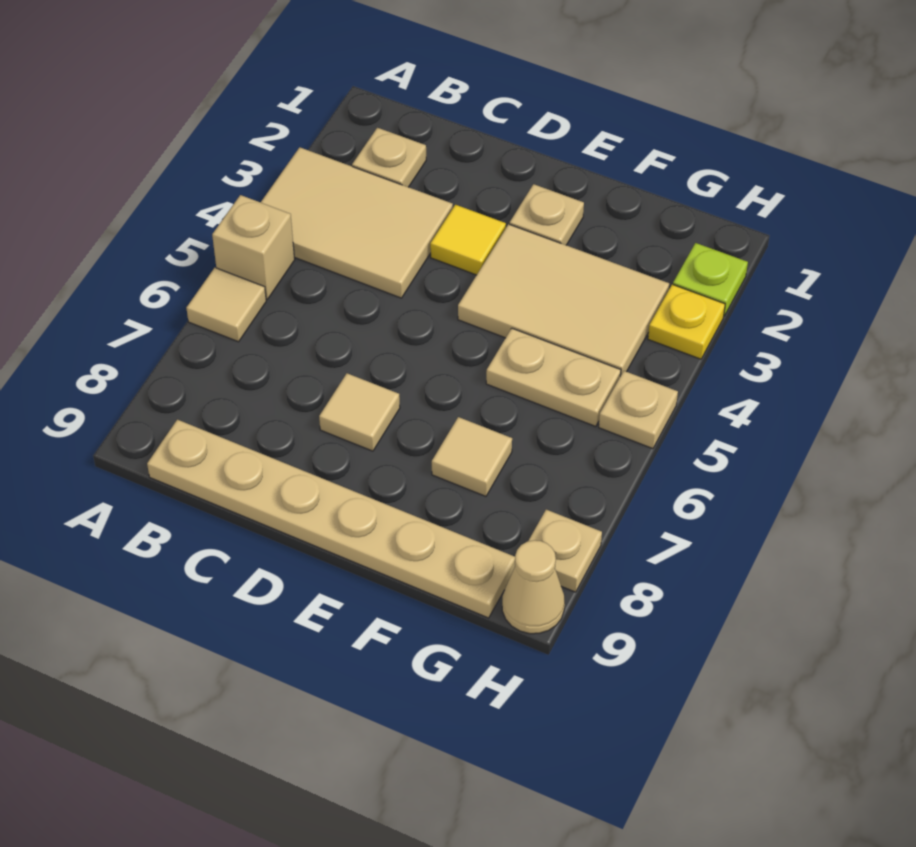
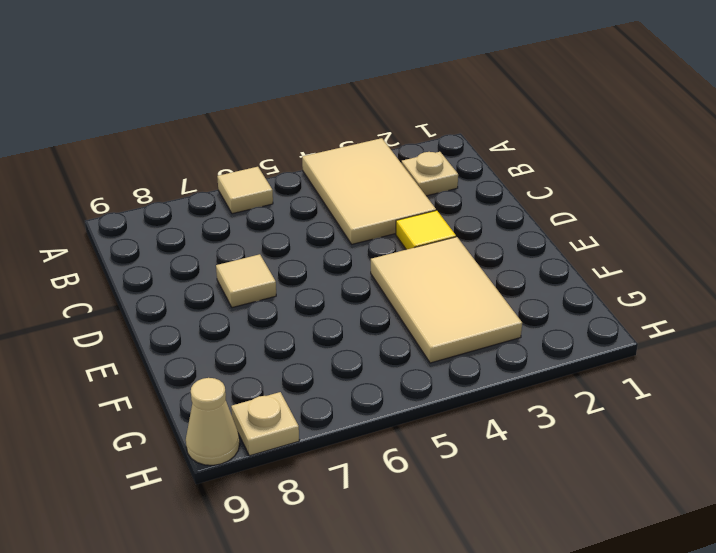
none -> tan brick A5 level 1
none -> tan plate B9:G9 level 1
none -> tan plate E2 level 1

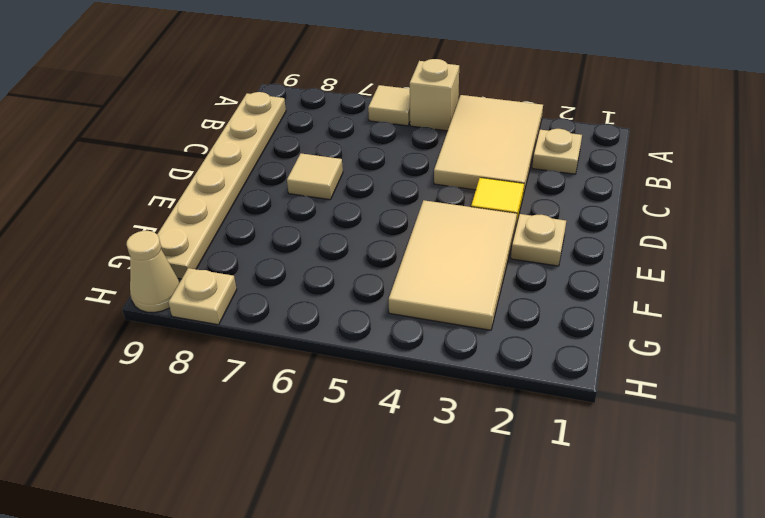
none -> tan plate F5:G5 level 1
none -> tan tile F7 level 1
none -> lime plate H2 level 1

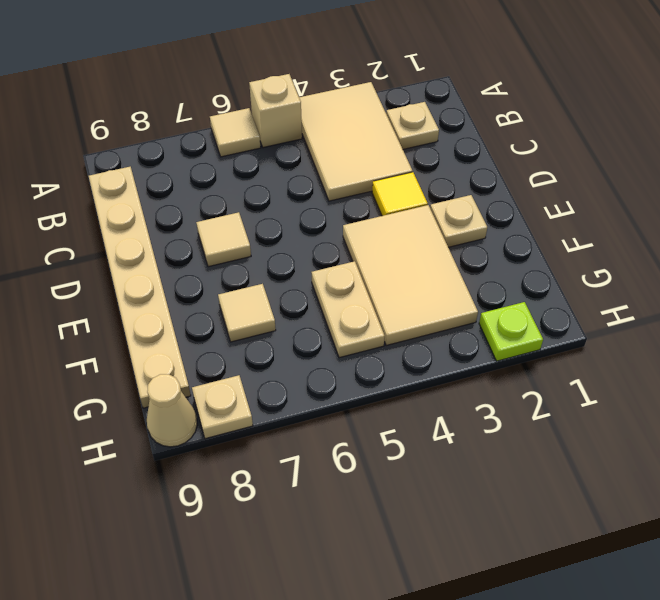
none -> yellow plate H3 level 1
none -> tan plate H5 level 1

